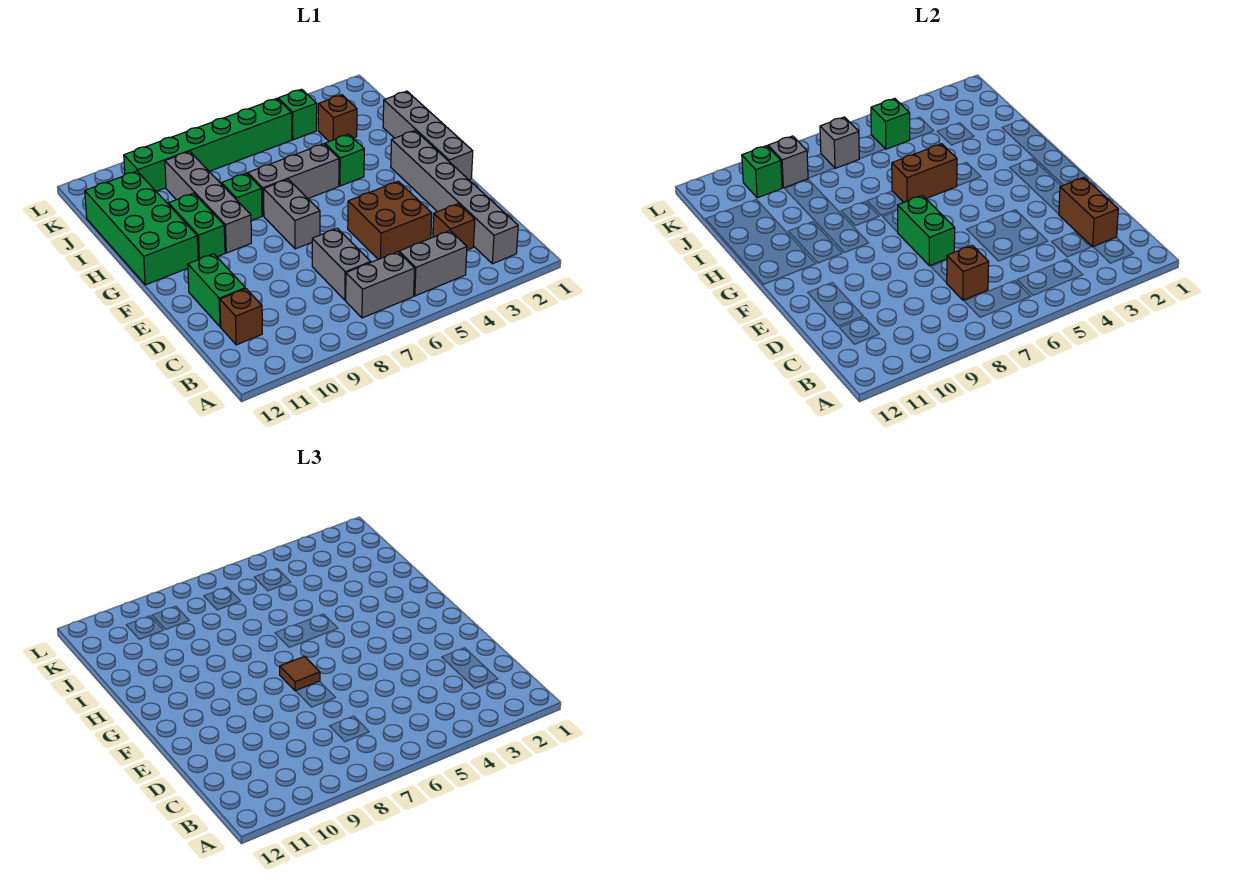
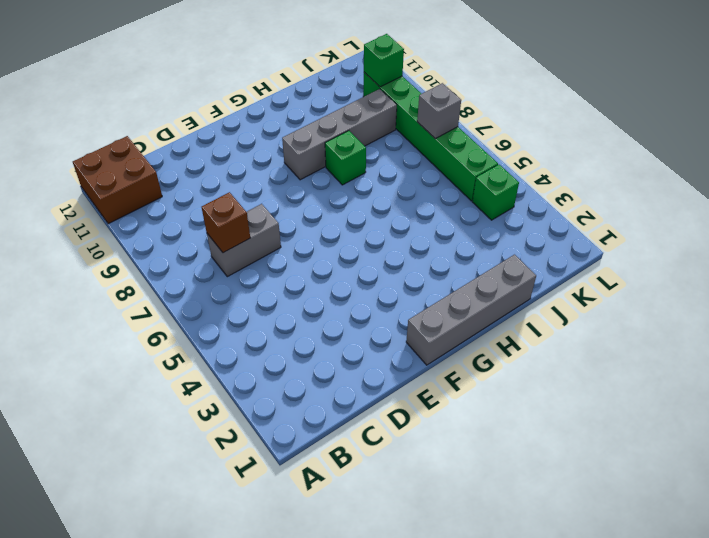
brown brick A11:B12 level 1 -> brown brick D4:E5 level 1
none -> grey brick B2:G2 level 1
none -> grey brick B4:B5 level 1
none -> grey brick B6:B7 level 1

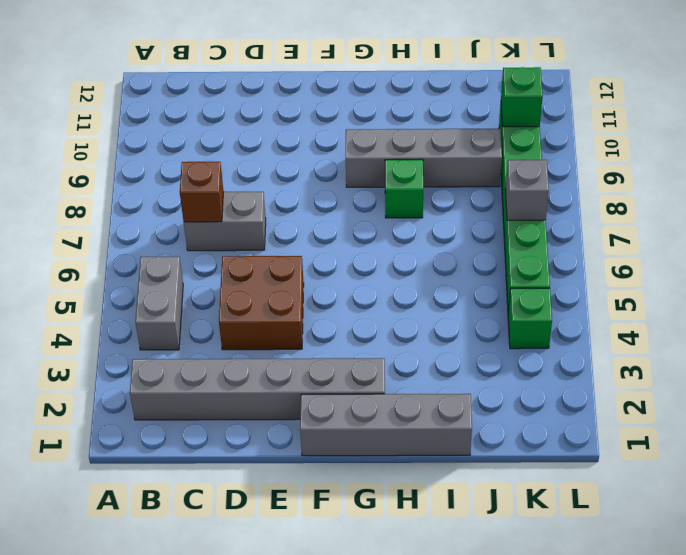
none -> grey brick B6:B7 level 1
none -> brown brick C3 level 1
none -> brown brick C11 level 1

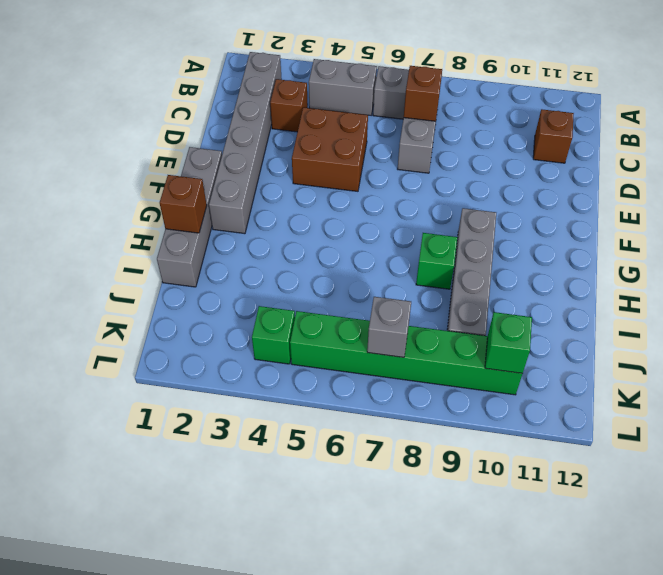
brown brick H1 level 2 -> brown brick J3 level 1
none -> green brick D11:E11 level 1
none -> grey brick F7:G7 level 1
none -> green brick G10:H10 level 1

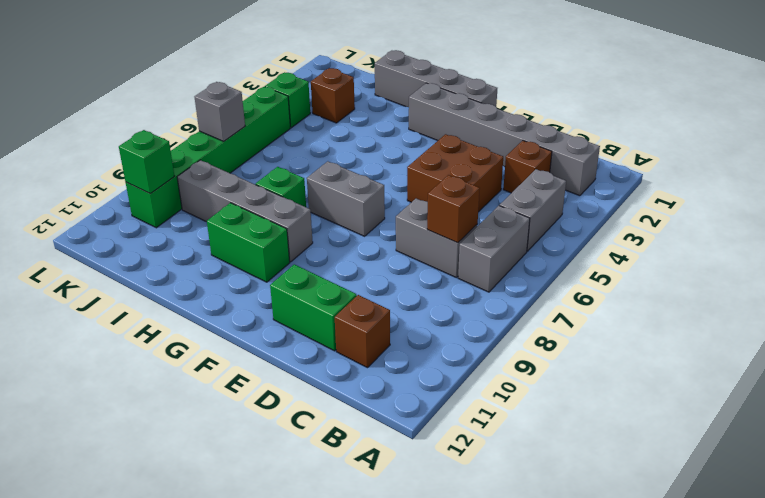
none -> green brick G11:J12 level 1
none -> green brick H4 level 1
none -> grey brick H5:H7 level 1

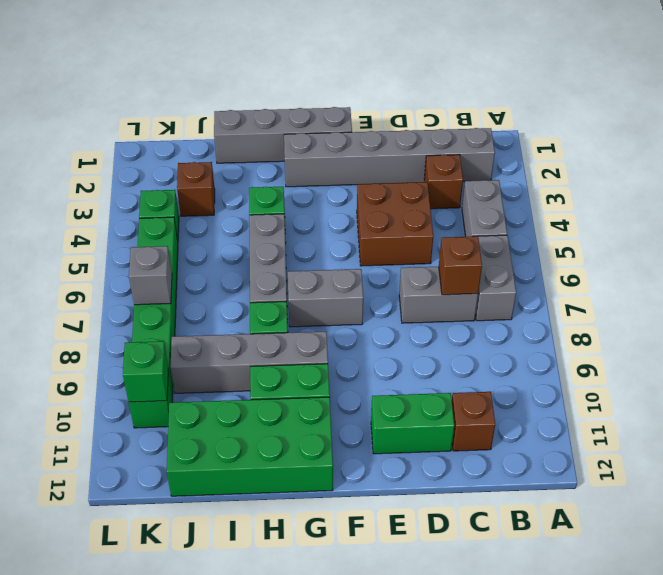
none -> brown brick C2:D2 level 2
none -> green brick E7:F7 level 2
none -> brown brick H5:H6 level 2

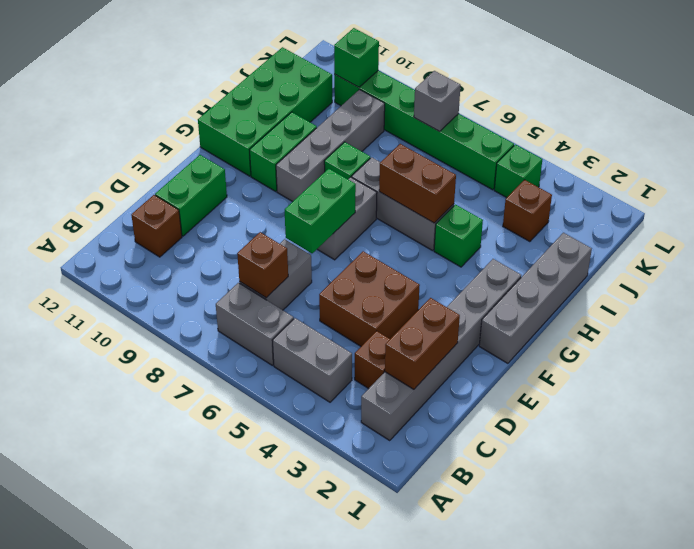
none -> green brick K5 level 2
none -> grey brick K9 level 2
none -> brown tile F7 level 3

